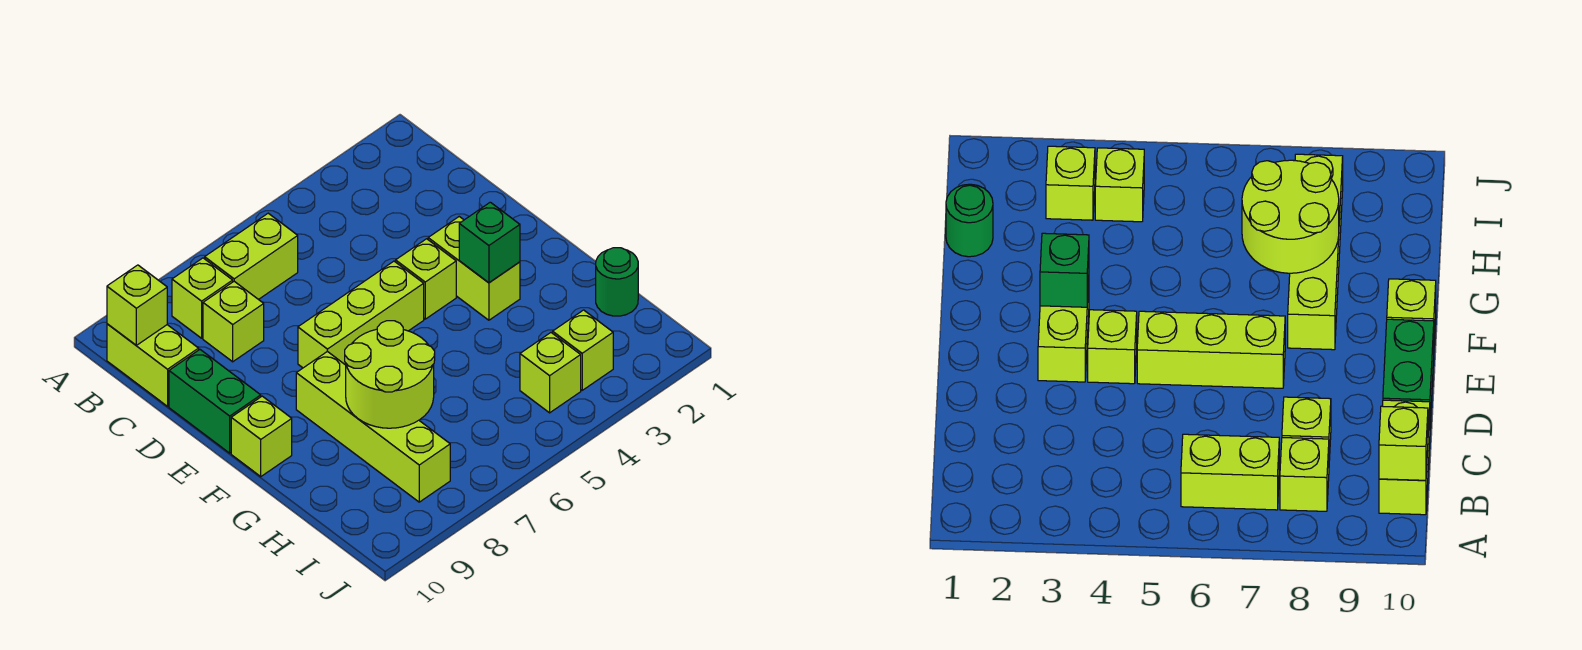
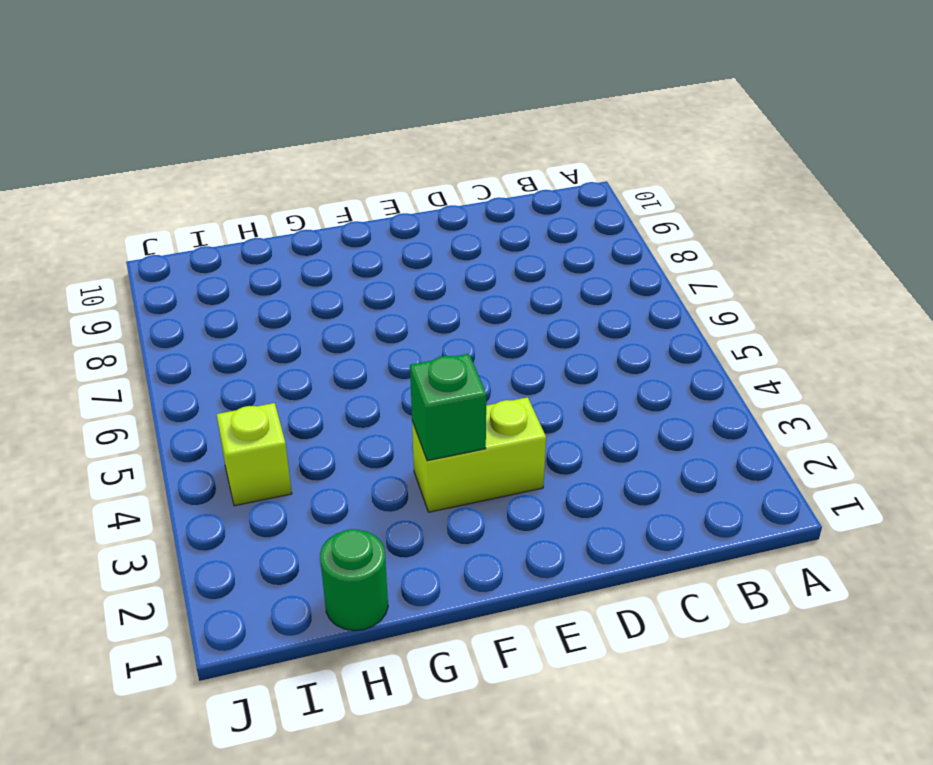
none -> lime brick B6:B7 level 1
none -> lime brick B8 level 1
none -> lime brick B10:C10 level 1

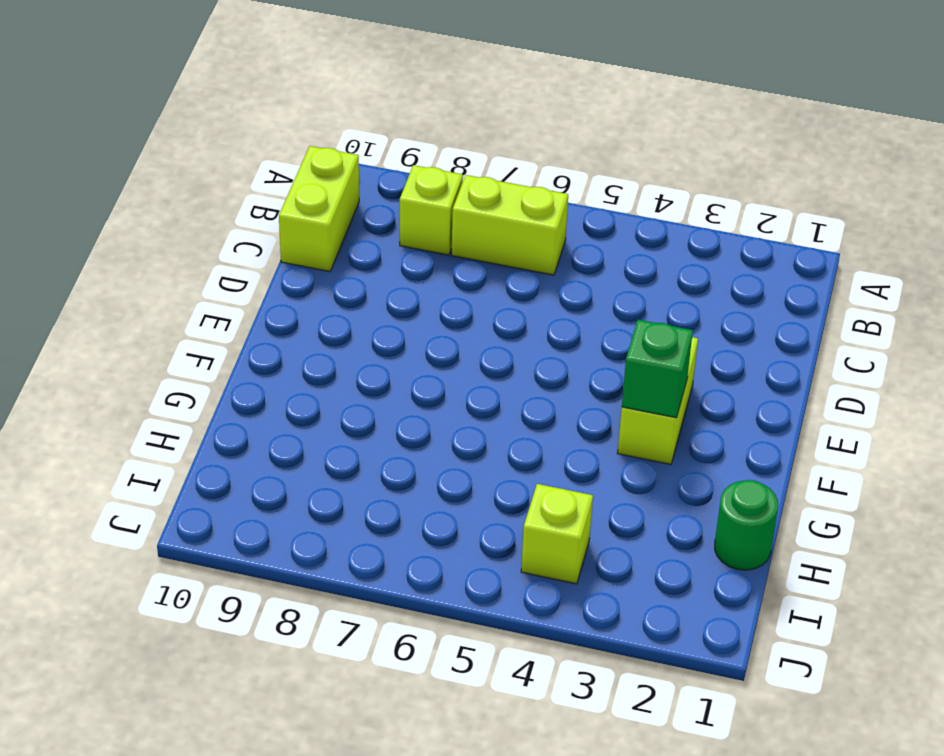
none -> lime brick C8 level 1
none -> green brick D10:E10 level 1
none -> lime brick E4 level 1

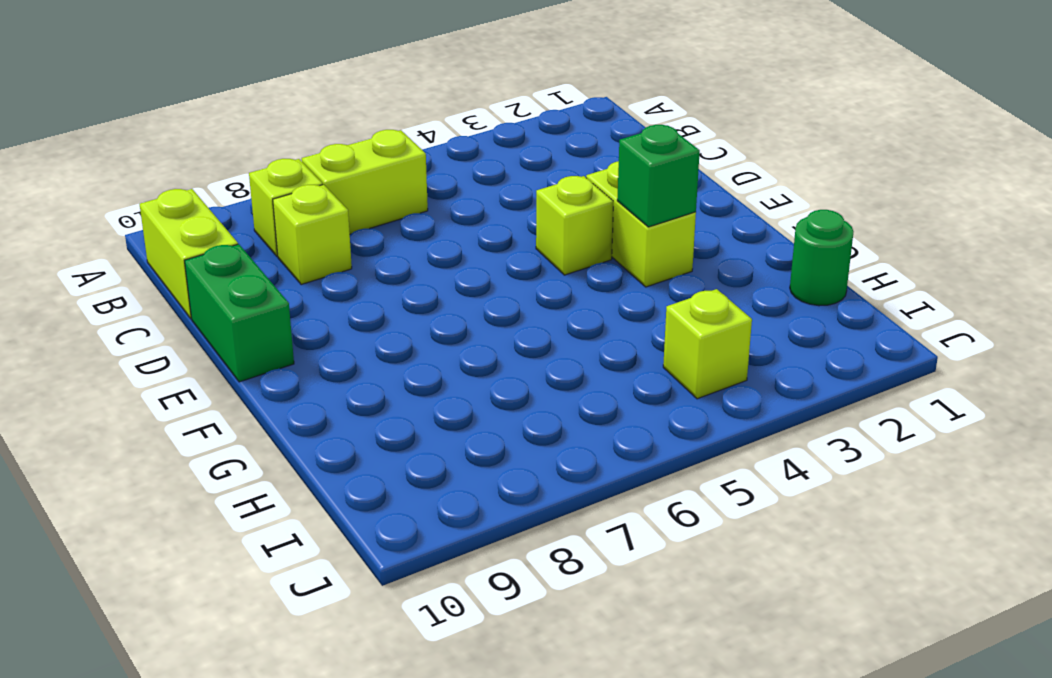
none -> lime brick E5:E7 level 1
none -> lime brick F8:I8 level 1
none -> lime brick F10 level 1

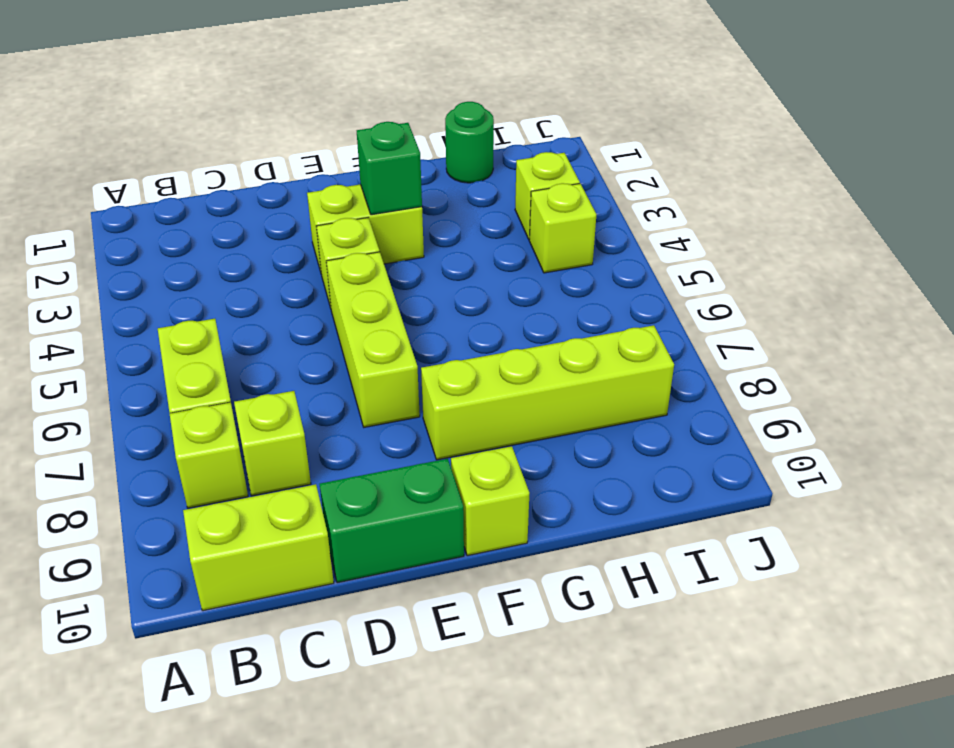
none -> lime brick B10 level 2
none -> lime round brick G7:H8 level 2

